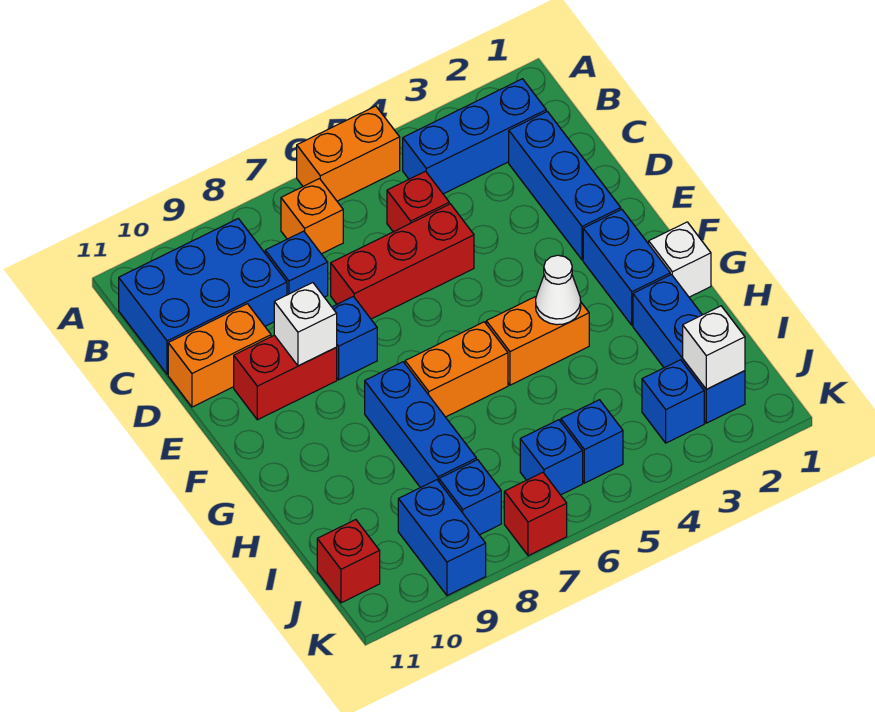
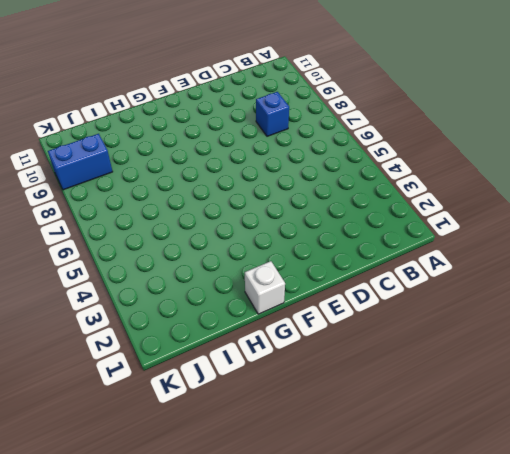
none -> orange brick A5:A6 level 1
none -> blue brick B2:B4 level 1
none -> orange brick B7 level 1

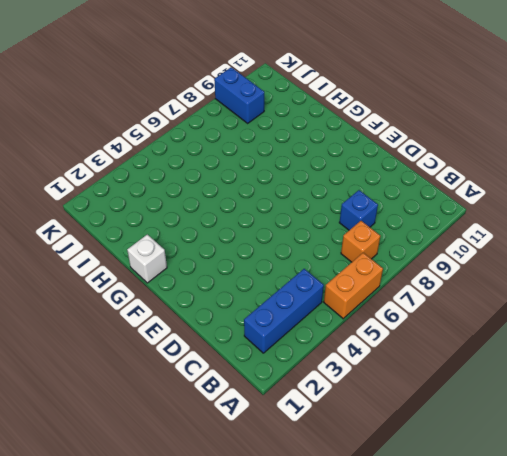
none -> blue brick B9:C11 level 1
none -> blue brick C2:E2 level 1
none -> red brick C5 level 1

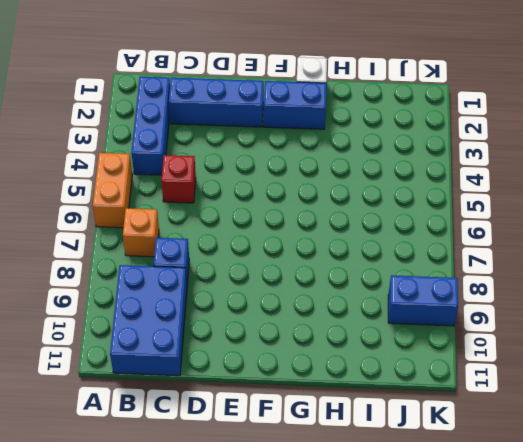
none -> red brick D5:D7 level 1
none -> orange brick D10:D11 level 1
none -> blue brick E8 level 1

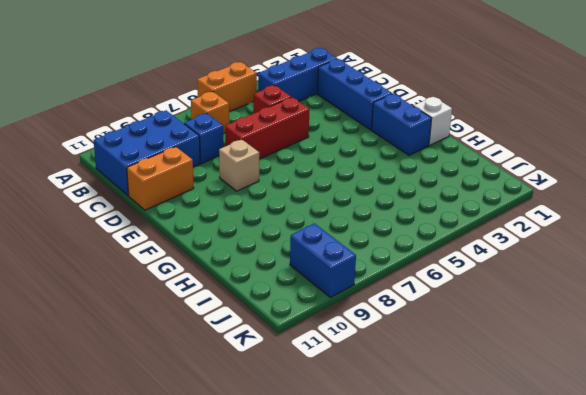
tan brick E8 level 1 -> blue brick E8 level 1
none -> red brick E9:E10 level 1
none -> orange brick G4:G5 level 1
none -> orange brick G6:G7 level 1

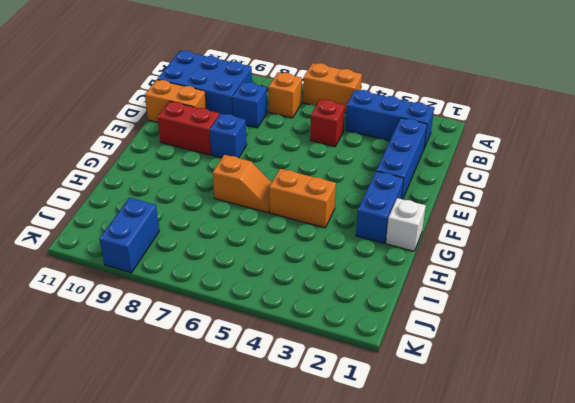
orange slope G6:G7 level 1 top 7 -> orange brick G6:G7 level 1
none -> red brick D5:D7 level 1
none -> blue brick G8:I8 level 1
none -> blue brick H2:J2 level 1

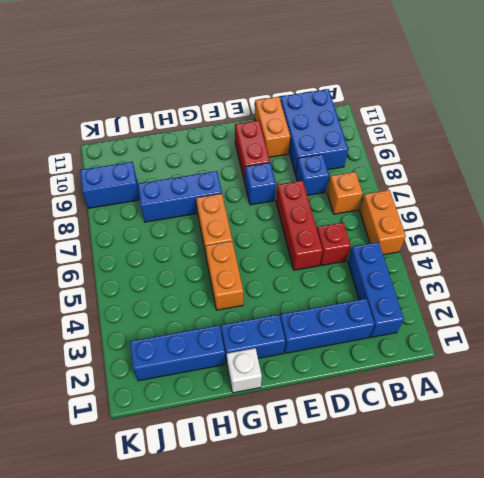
none -> blue brick J3 level 1
none -> blue brick J5 level 1
none -> blue brick J6 level 1

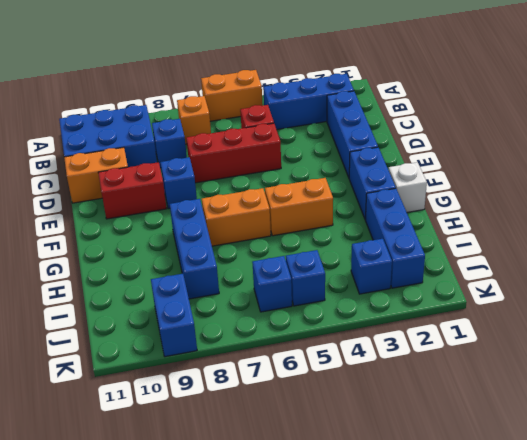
none -> blue brick J8 level 1
none -> red brick J11 level 1
none -> red brick K7 level 1

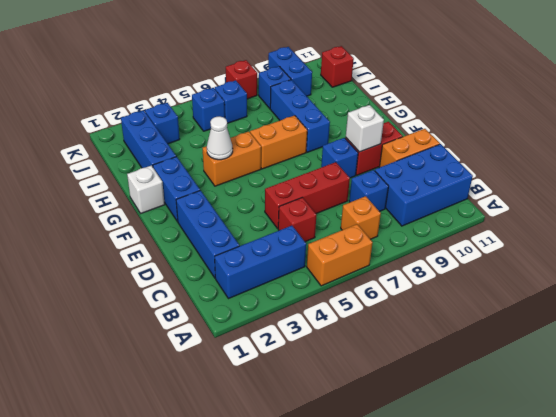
none -> white brick J2 level 2

